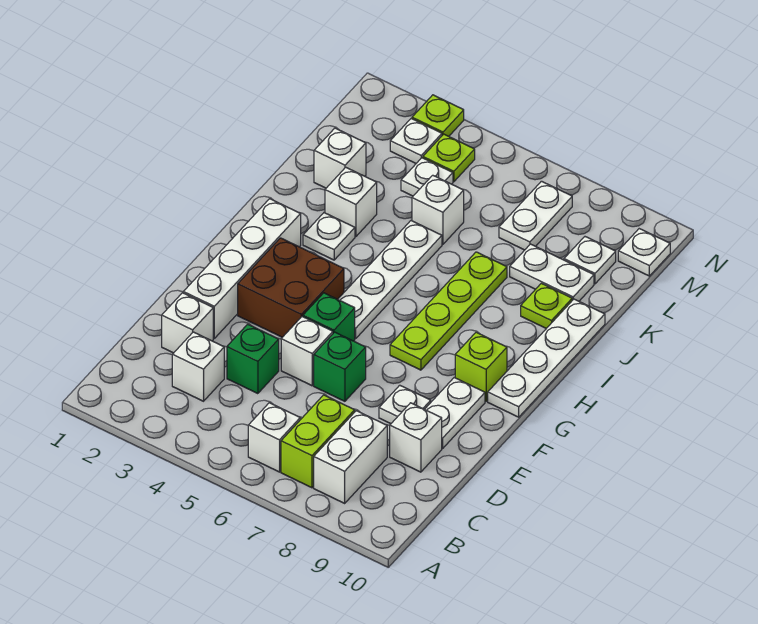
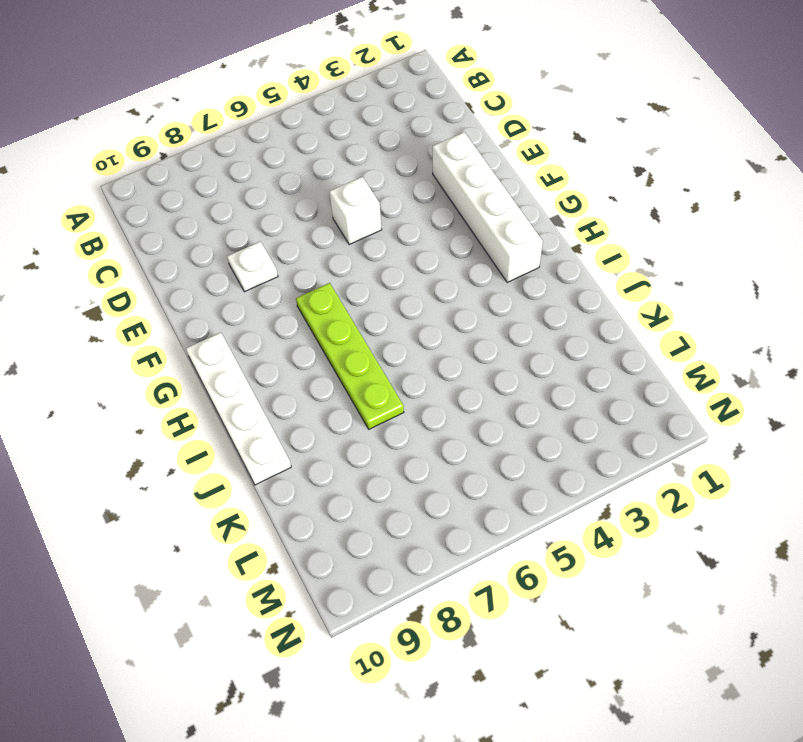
none -> white brick B6 level 1
none -> lime brick B7:C7 level 1
none -> white brick B8:C8 level 1
none -> white brick C3 level 1

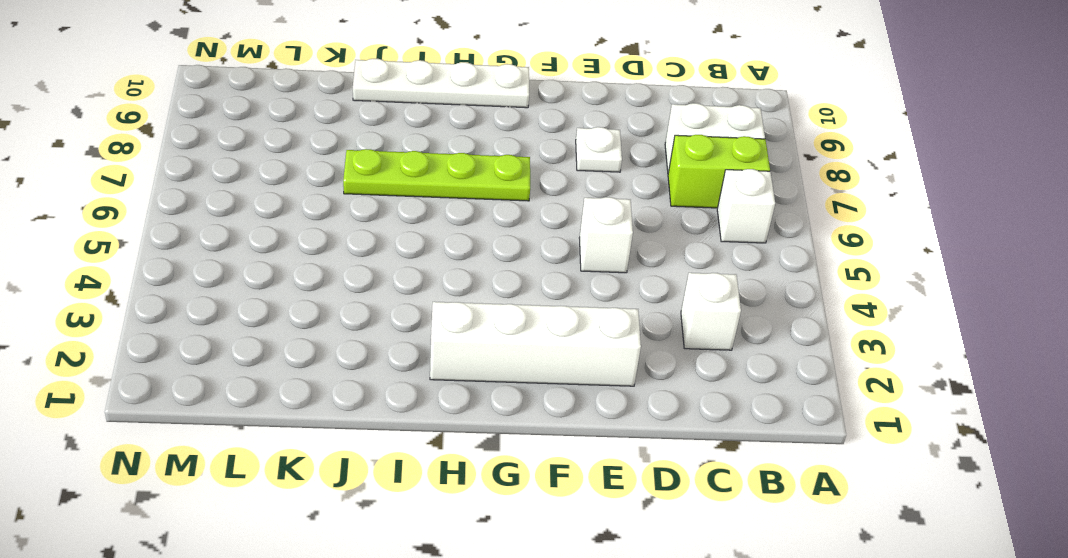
none -> white brick D2 level 1
none -> green brick D4 level 1
none -> white brick D9 level 1
none -> green brick E6 level 1

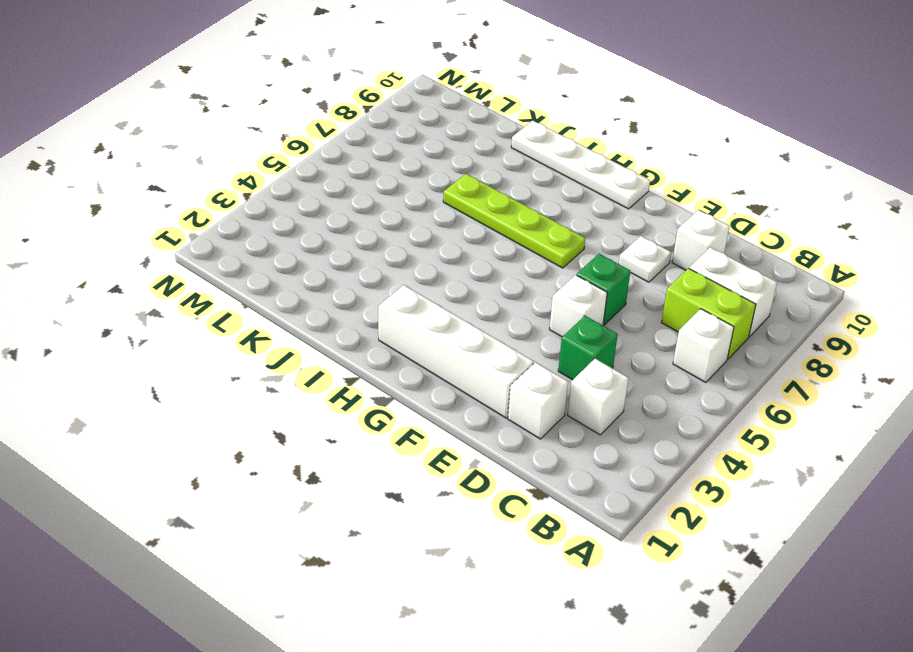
none -> white plate E9:F9 level 1
none -> brown brick F3:G4 level 1
none -> green brick F5 level 1
none -> white plate G5:J5 level 1

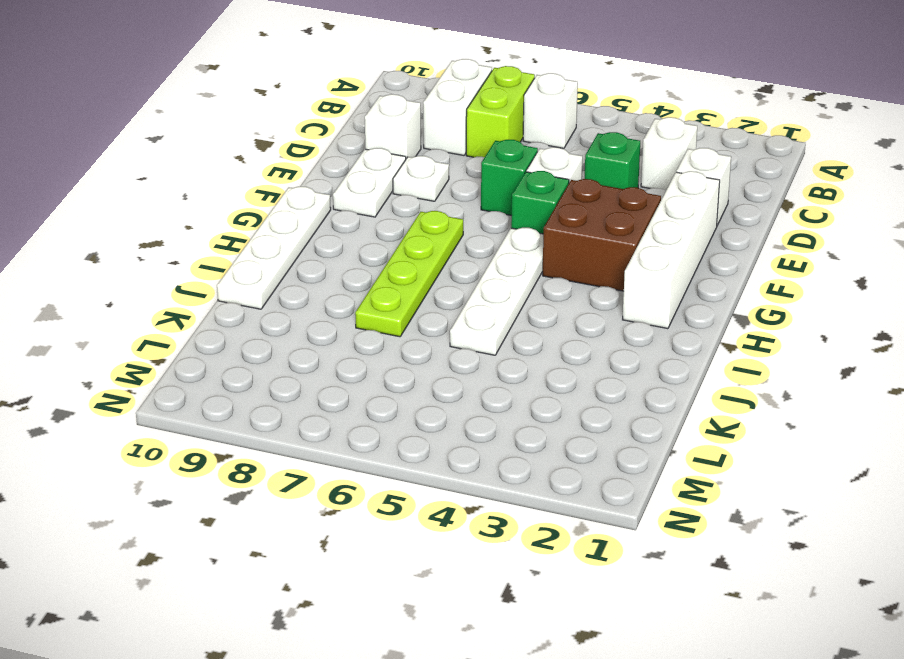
none -> lime brick G9 level 1
none -> white plate I3 level 1
none -> white brick J3 level 1
none -> lime plate J9 level 1

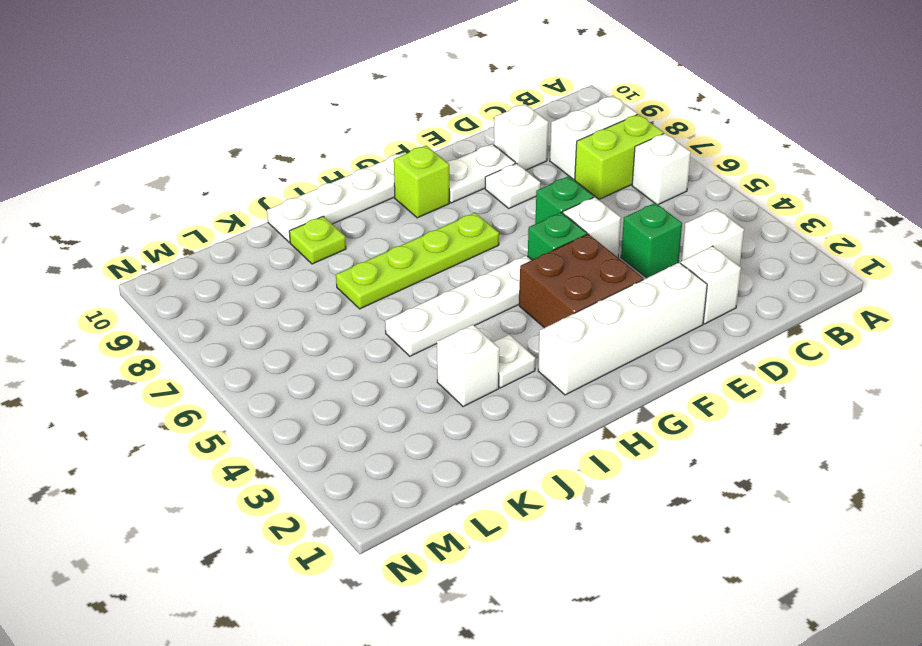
none -> white brick K2 level 1
none -> white brick K5 level 1
none -> white plate K8:K9 level 1
none -> white plate L4 level 1

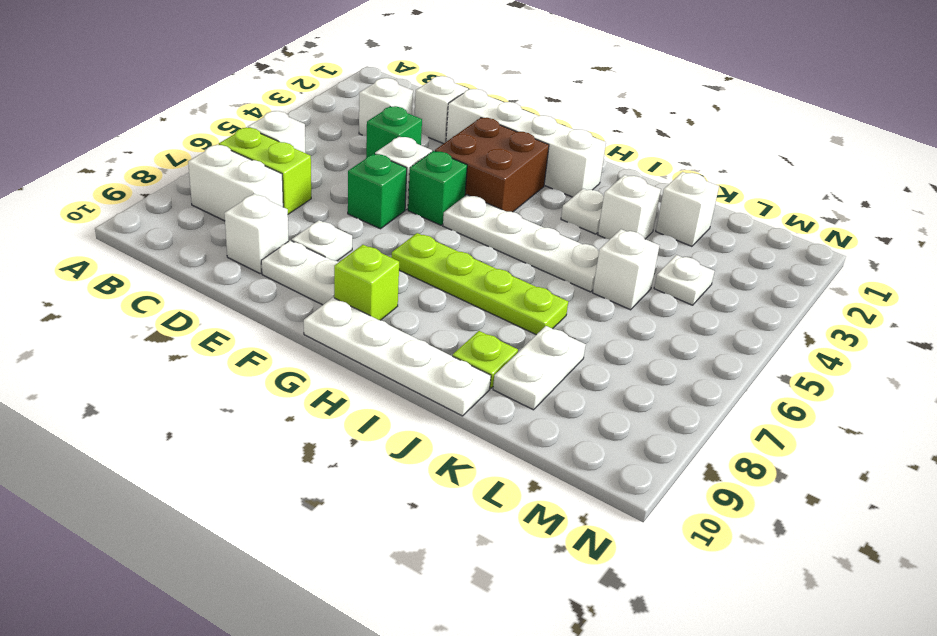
none -> white plate L7:M7 level 1
none -> white plate L9 level 1
none -> white plate M3 level 1
none -> lime plate M4 level 1

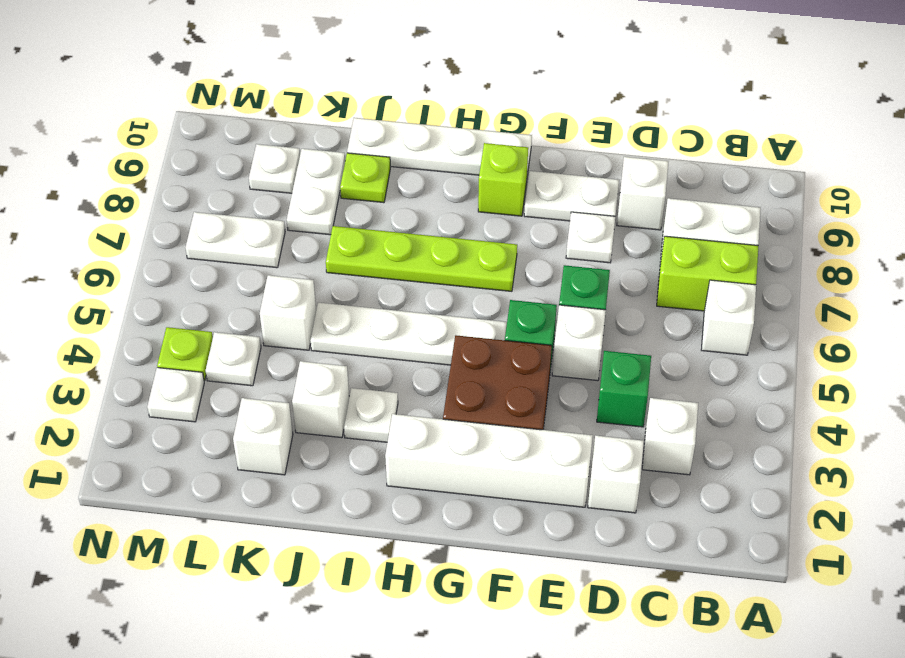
none -> white plate M10 level 1
none -> lime plate N3 level 1

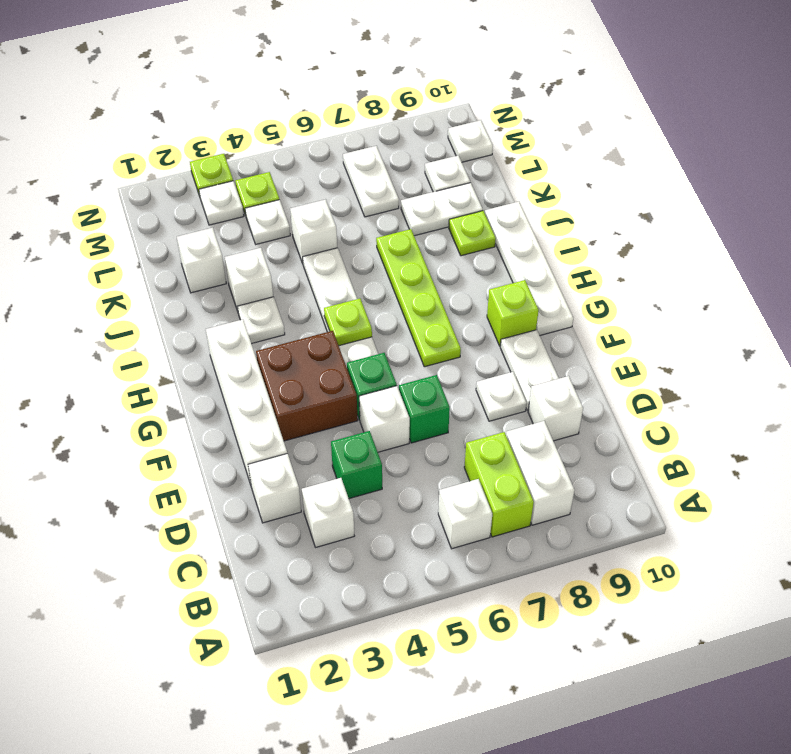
lime plate H5 level 2 -> none

